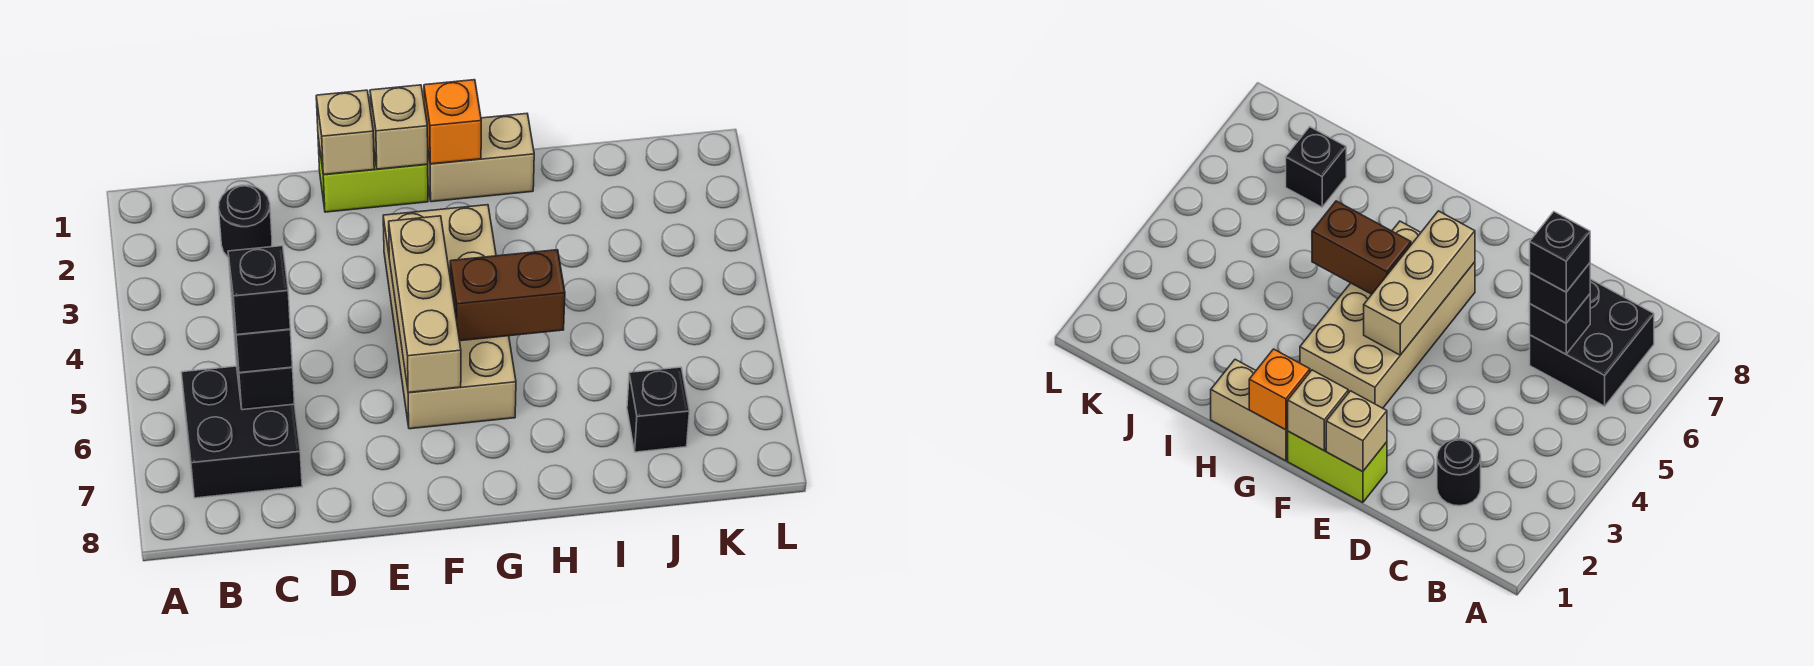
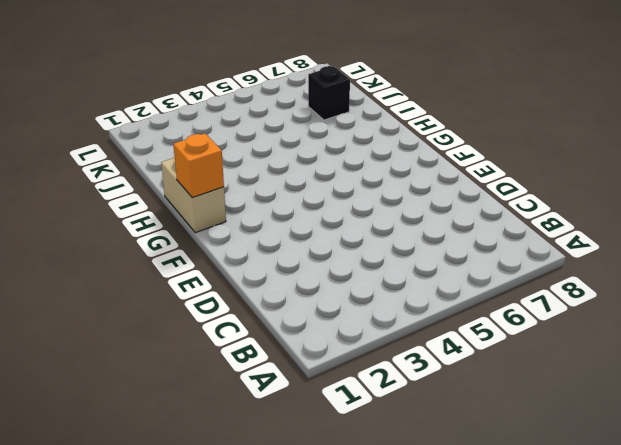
none -> black brick B6:C7 level 1
none -> black round brick C2 level 1
none -> lime brick E1:F1 level 1

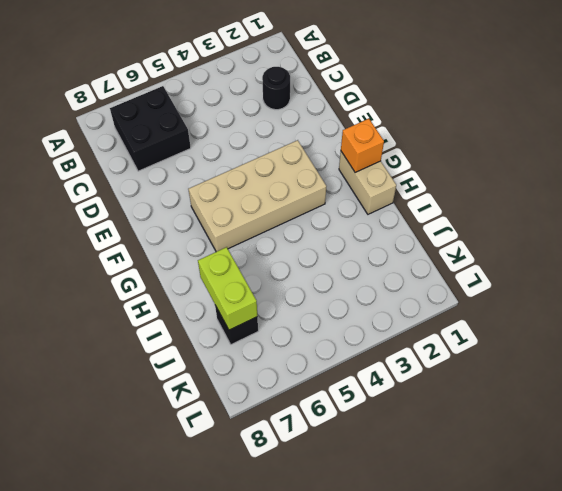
lime brick I7:J7 level 2 -> lime brick E1:F1 level 1
none -> black brick C6 level 2
none -> tan brick E1 level 2
none -> tan brick F1 level 2

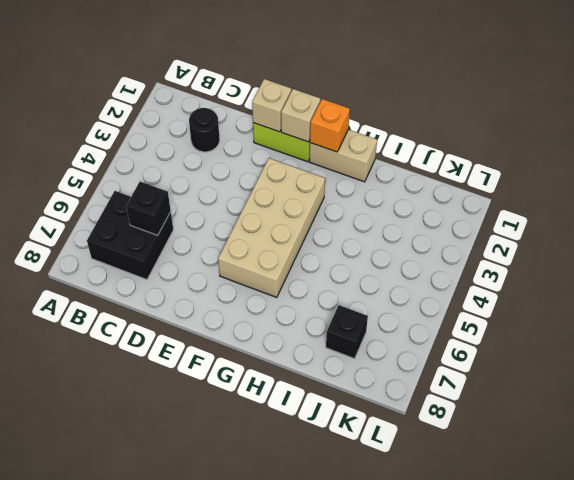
none -> tan brick F4:F6 level 2
none -> brown brick G5:H5 level 2
none -> black brick C6 level 3

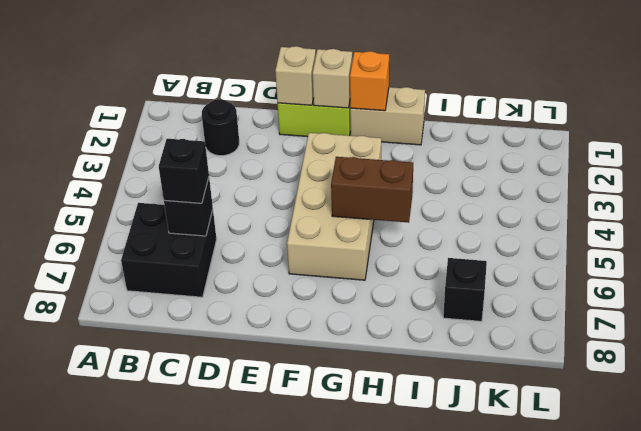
none -> tan brick F4:F6 level 2
none -> black brick C6 level 4

